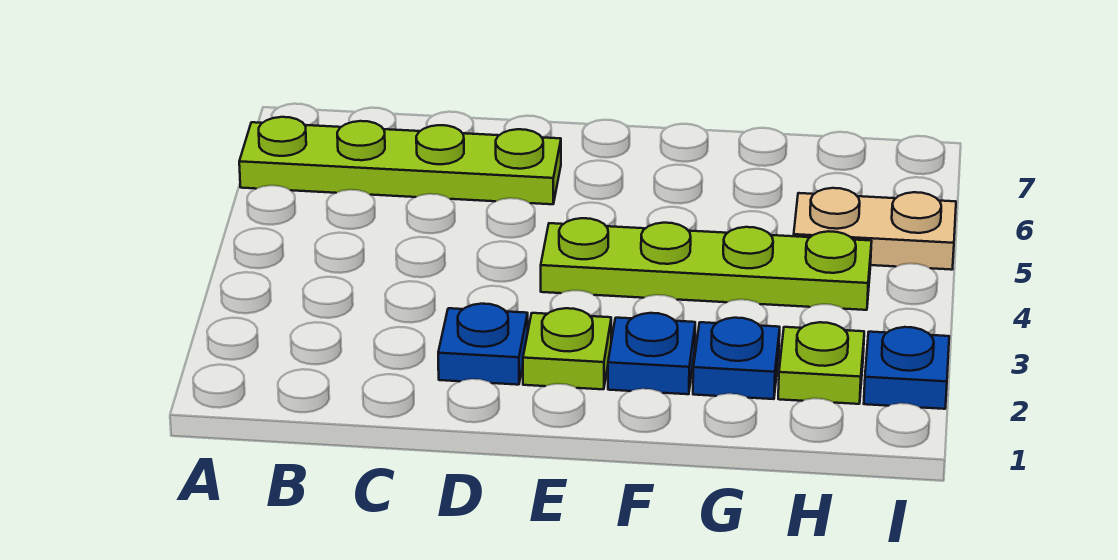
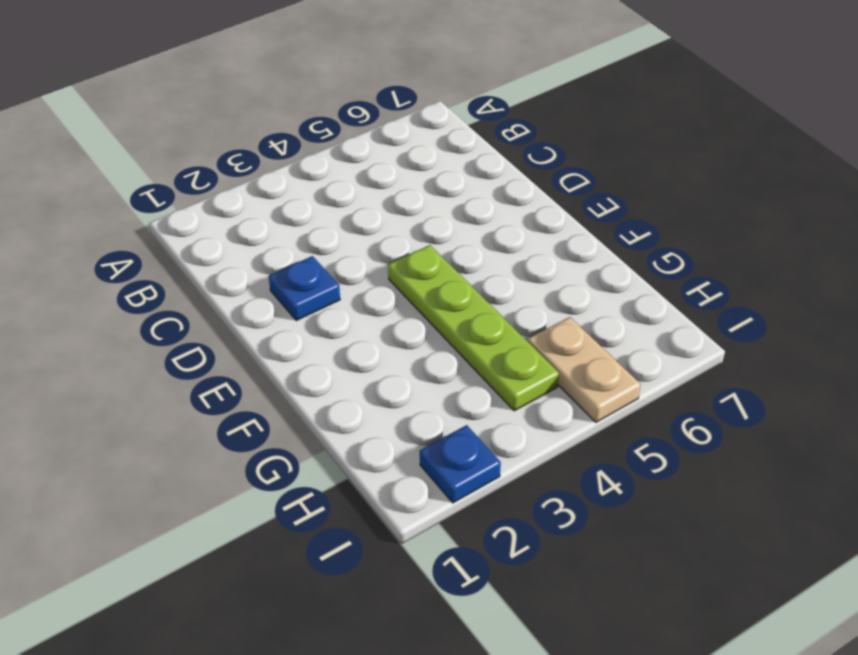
none -> lime plate A6:D6 level 1
none -> lime plate E2 level 1

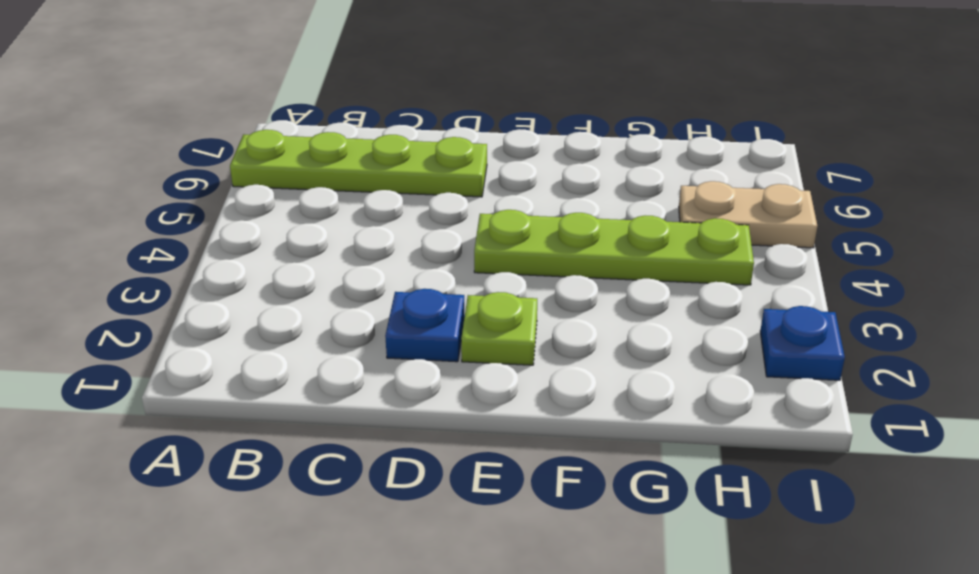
none -> blue plate F2 level 1
none -> blue plate G2 level 1

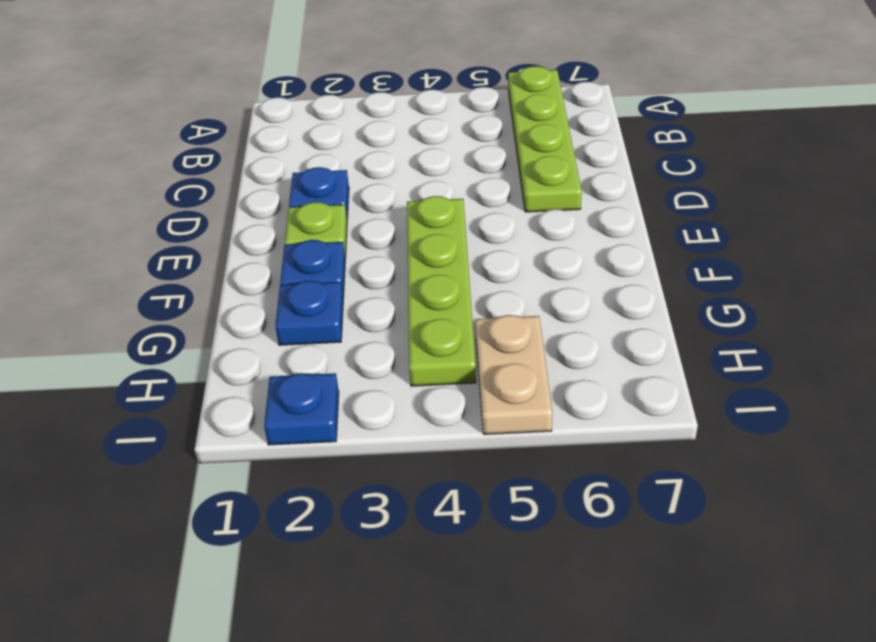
none -> lime plate H2 level 1

